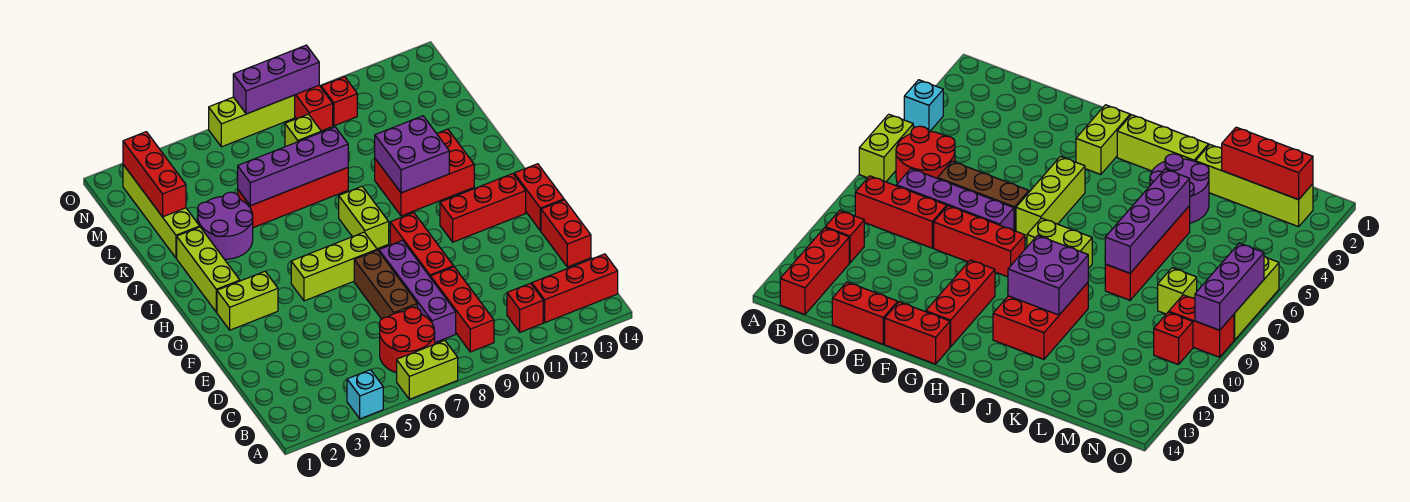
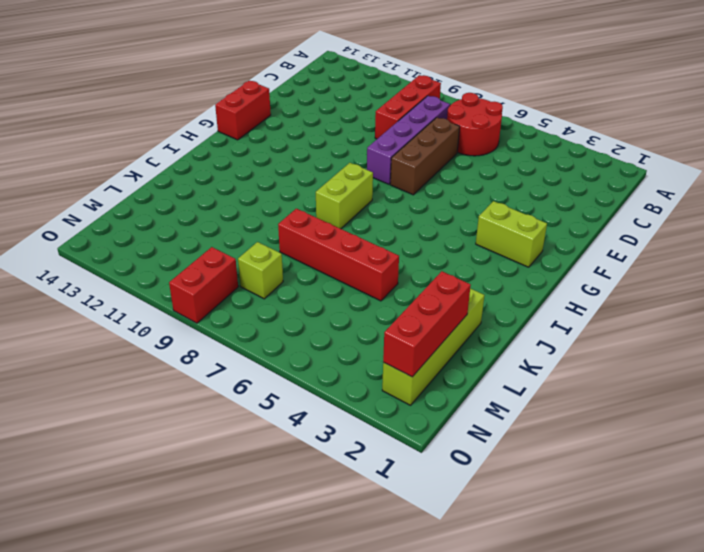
none -> cyan brick A4 level 1
none -> lime brick A6:A7 level 1
none -> red brick B11 level 1

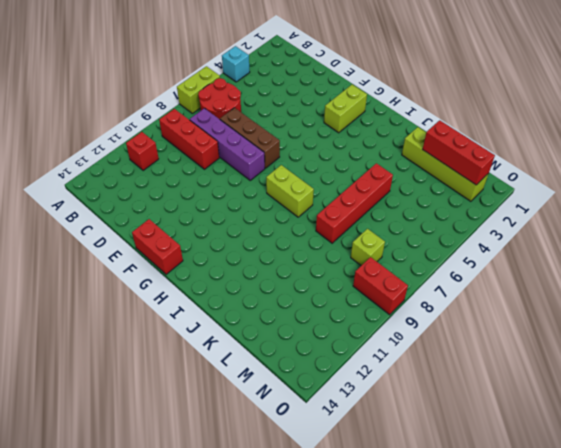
none -> red brick B12:B14 level 1
none -> red brick D14:E14 level 1
none -> red brick E9:G9 level 1

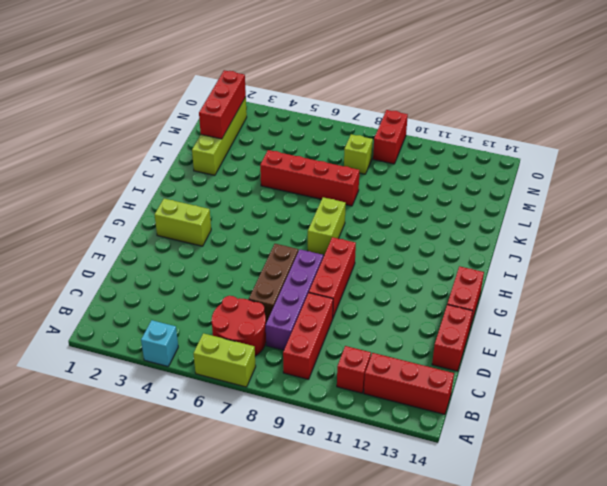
none -> lime brick G5:G7 level 1
none -> red brick G11:G13 level 1
none -> lime brick H2:J2 level 1

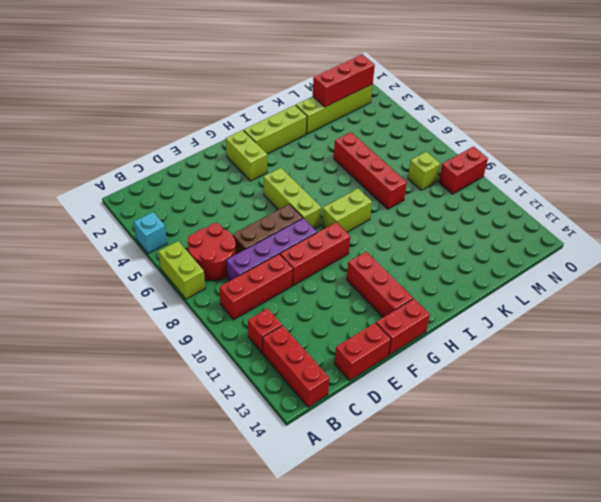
none -> red brick I10:J12 level 1
none -> purple round brick J3:K4 level 1
none -> red brick N10 level 1

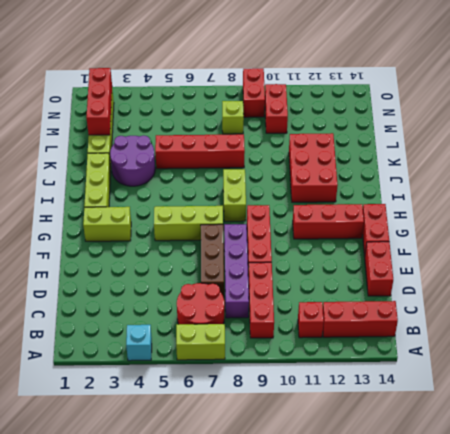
red brick I11:K12 level 1 -> red brick I10:J12 level 1
red brick M10:N10 level 1 -> red brick N10 level 1
none -> lime brick O6:O8 level 1
none -> purple brick I10:J11 level 2
none -> purple brick K5:K8 level 2

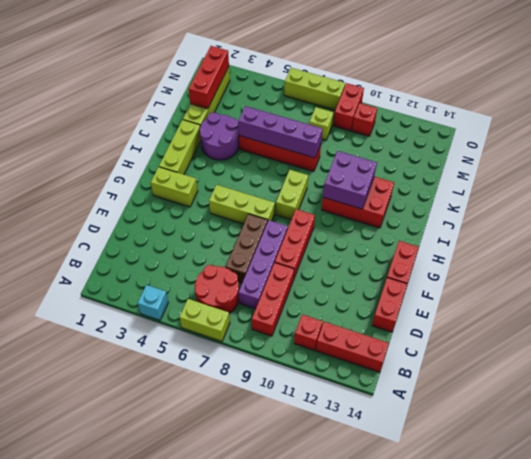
none -> red brick G11:G13 level 1
none -> purple brick O7:O9 level 2

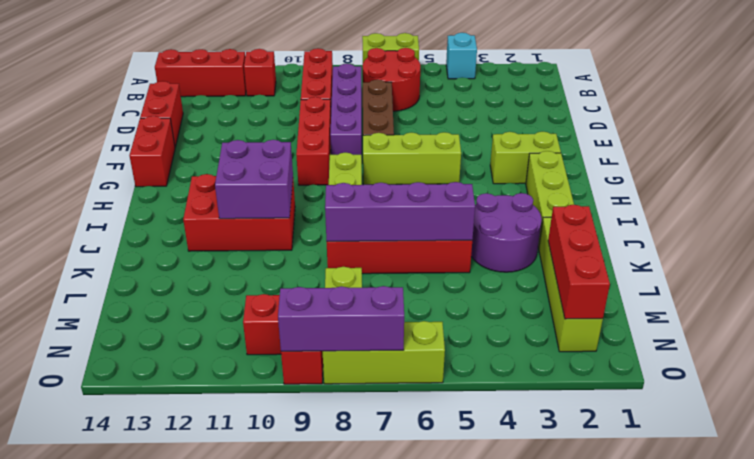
none -> red brick G11:G13 level 1

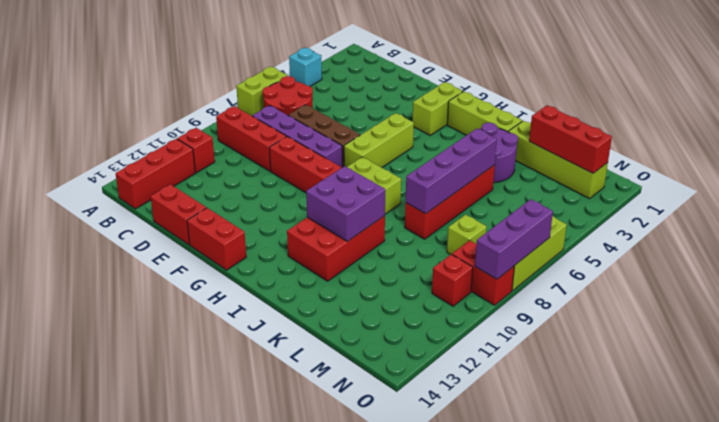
none -> red brick G11:G13 level 1

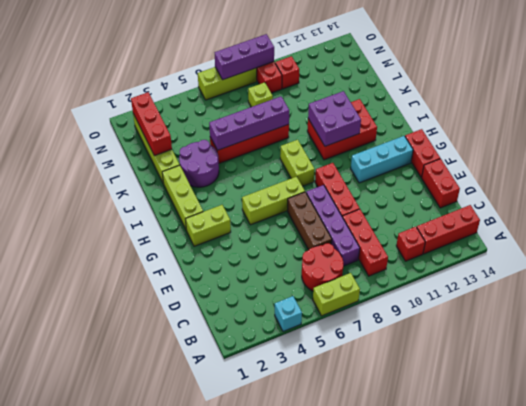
cyan brick G11:G13 level 1 -> red brick G11:G13 level 1

